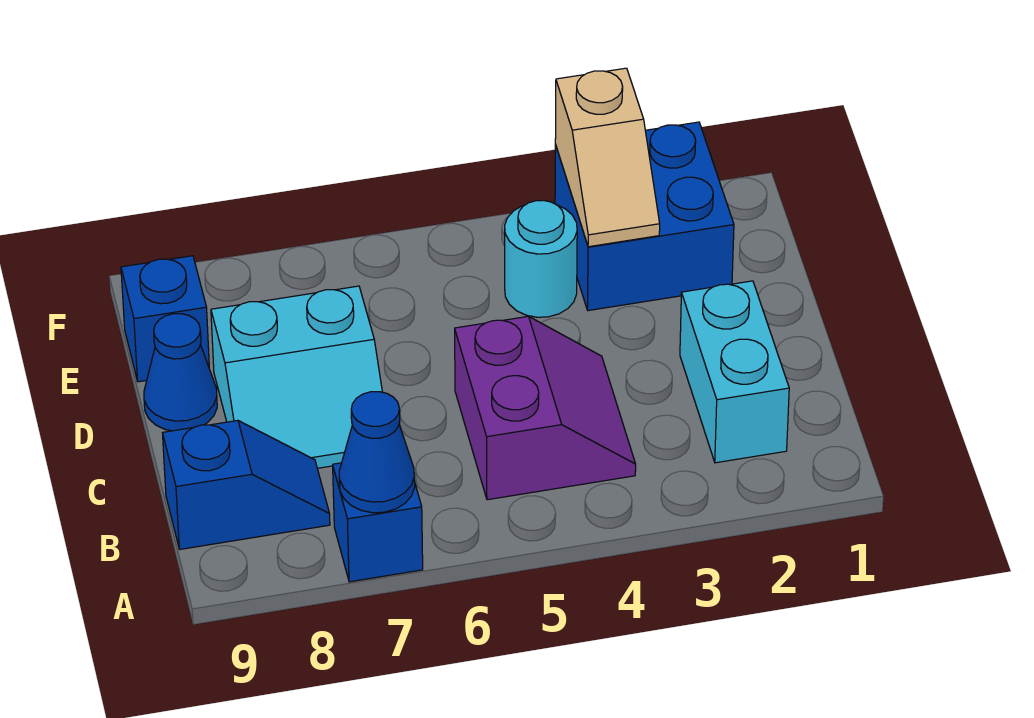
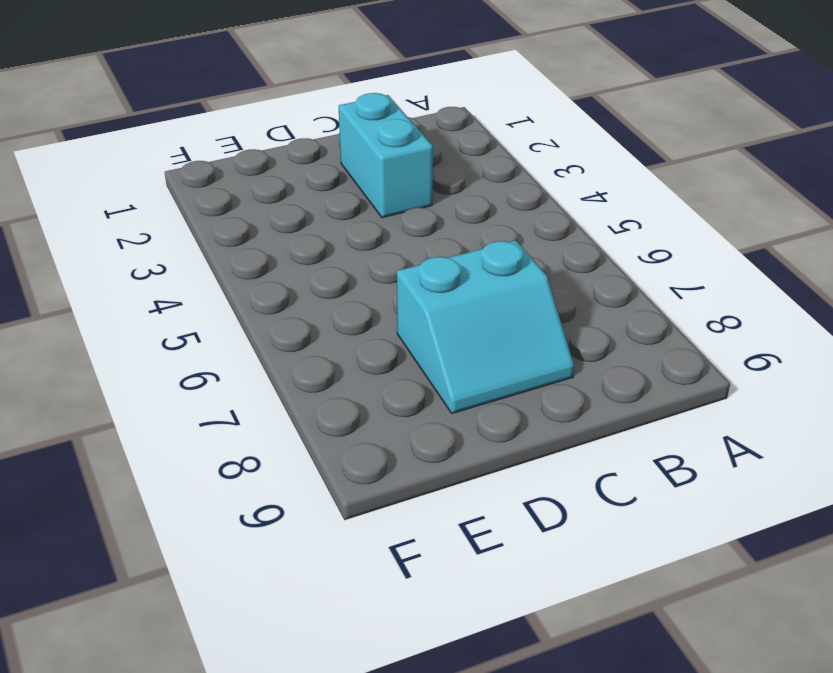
cyan brick C2:C3 level 1 -> cyan brick B2:C2 level 1
cyan slope C7:D8 level 1 top 7 -> cyan slope C7:D8 level 1 top D
none -> blue brick A7 level 1
none -> purple slope B4:C5 level 1 top 5

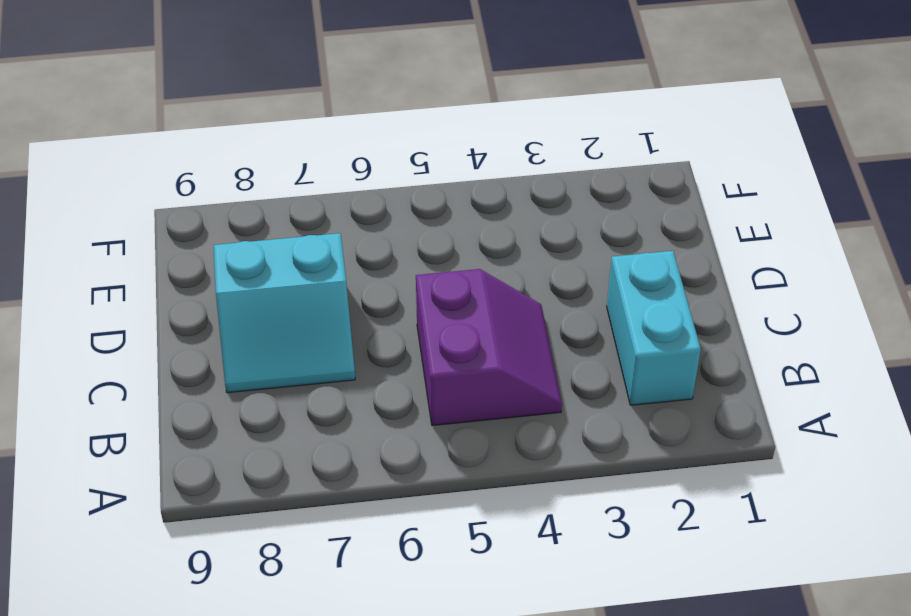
none -> blue brick A7 level 1
none -> blue slope B8:B9 level 1 top 9

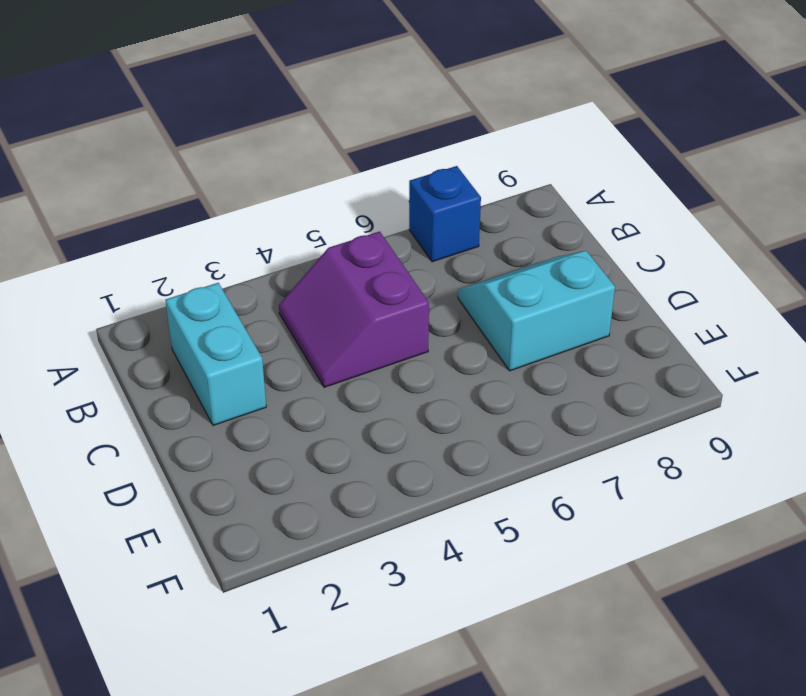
none -> blue slope B8:B9 level 1 top 9
none -> blue cone D9 level 1

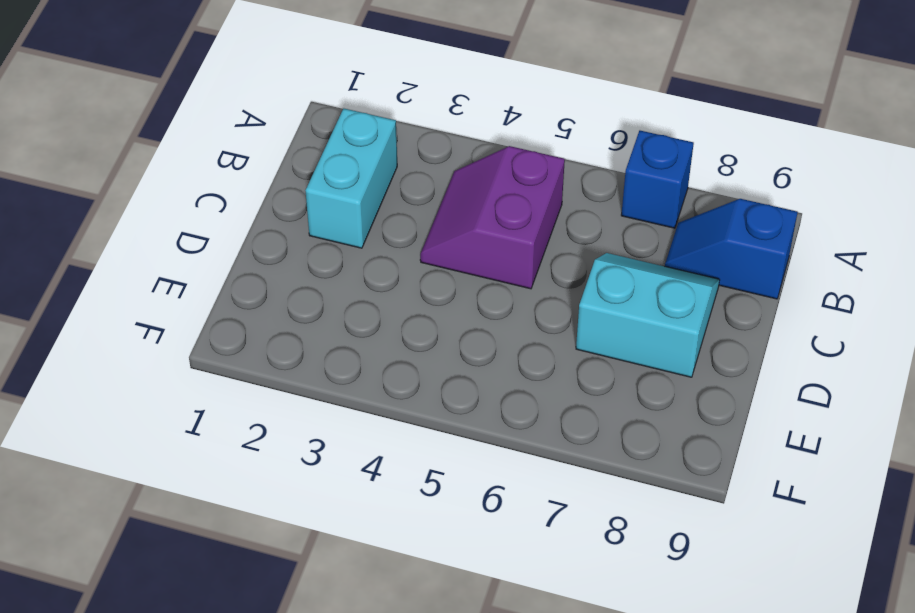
none -> blue cone D9 level 1
none -> blue brick E2:F3 level 1

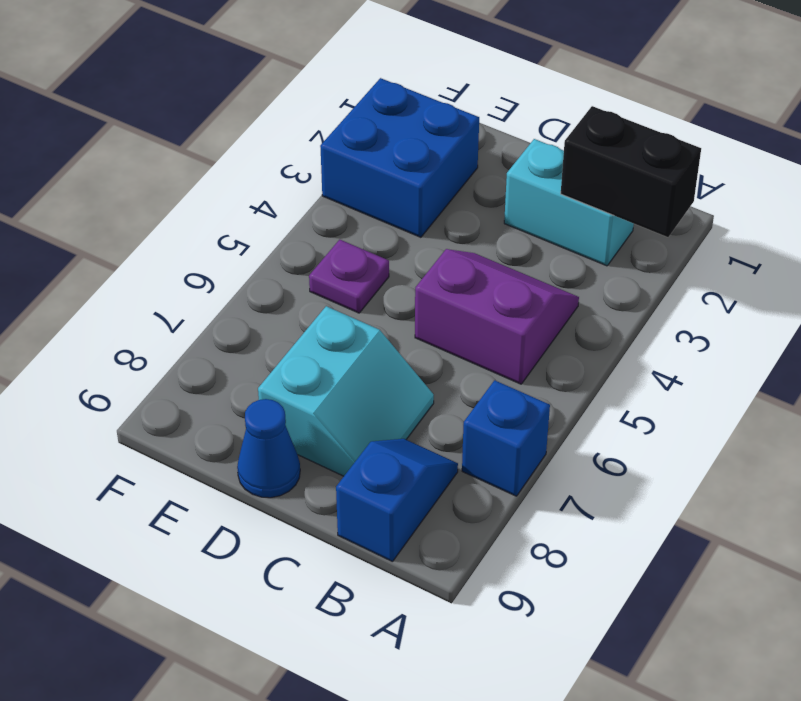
black brick A2:B2 level 2 -> none
purple plate E5 level 1 -> none
none -> cyan round brick E4 level 1
none -> blue brick E9 level 1

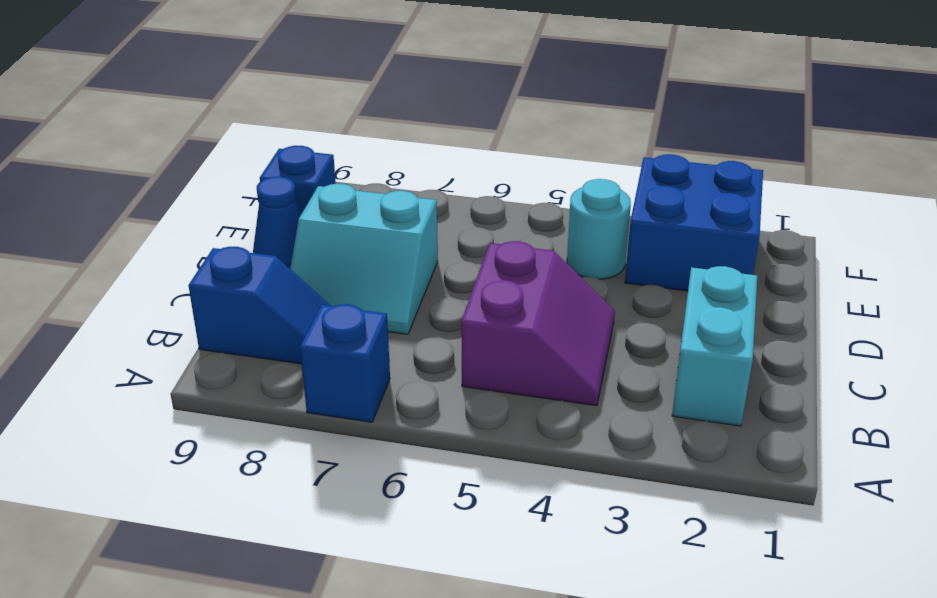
none -> blue cone A7 level 2
none -> tan slope E3:F3 level 2 top F

